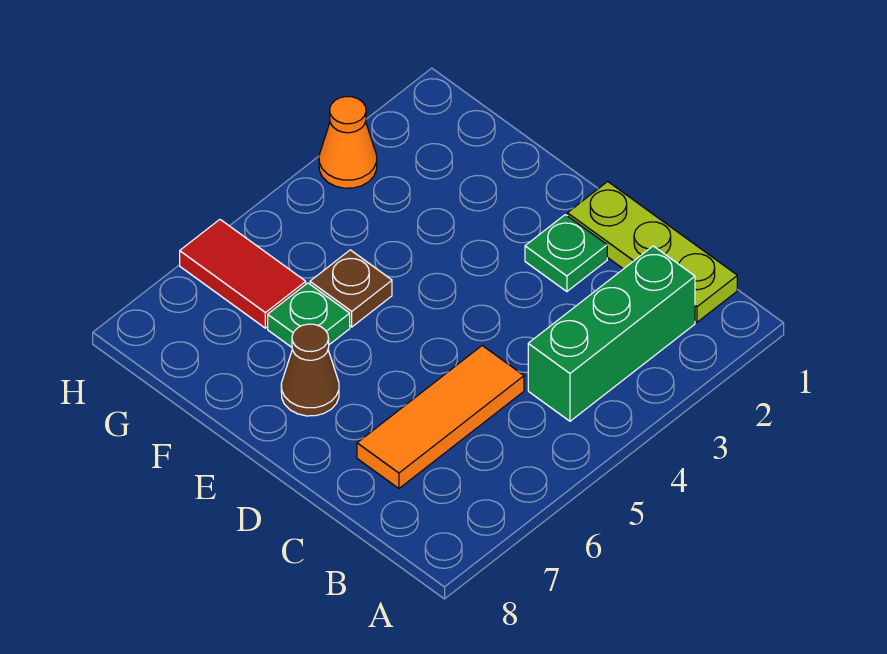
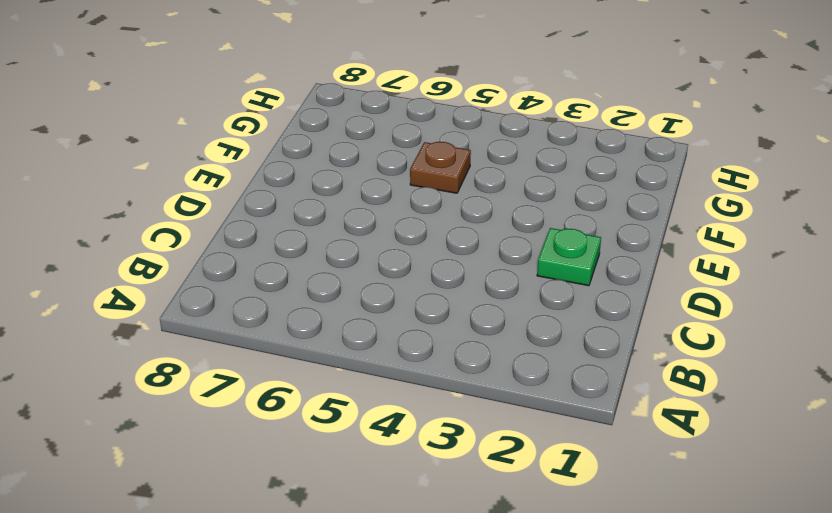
none -> lime plate B1:D1 level 1
none -> green brick B2:B4 level 1

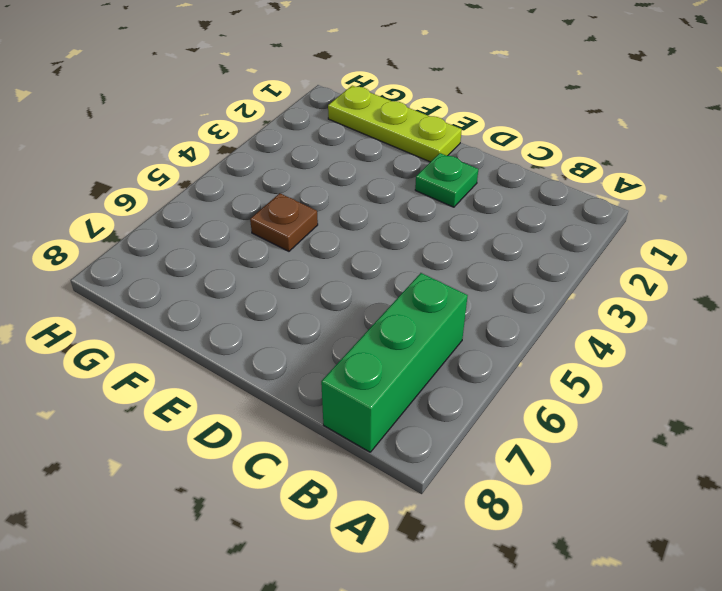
green brick B6:B8 level 1 -> green brick B2:B4 level 1
lime plate E1:G1 level 1 -> lime plate B1:D1 level 1
none -> orange tile C5:C7 level 1
none -> brown cone E7 level 1

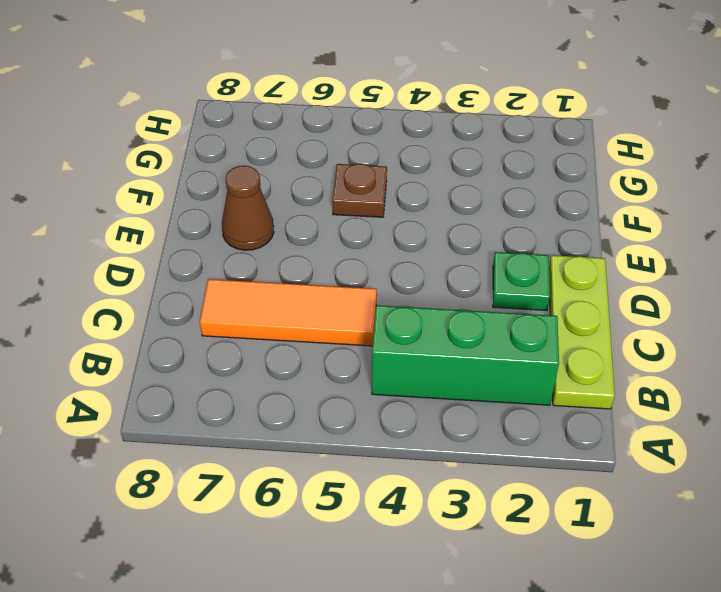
none -> green plate F6 level 1
none -> red tile G6:H6 level 1

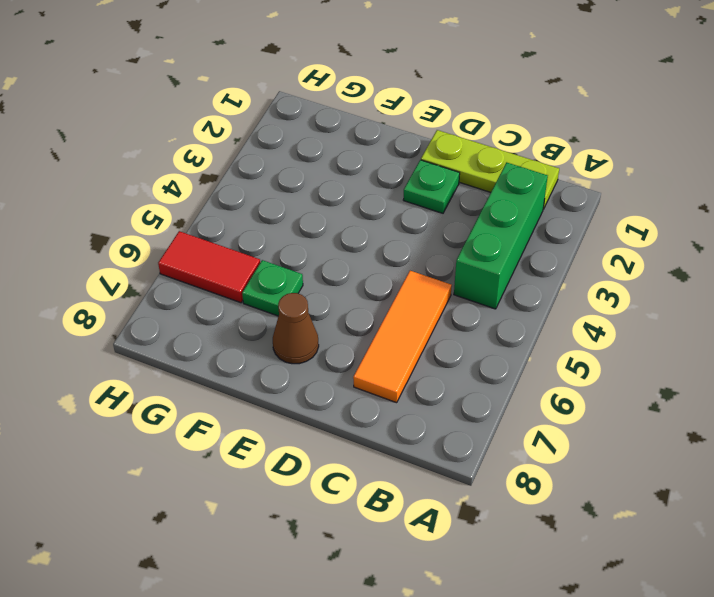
none -> brown plate F5 level 1
none -> orange cone H3 level 1

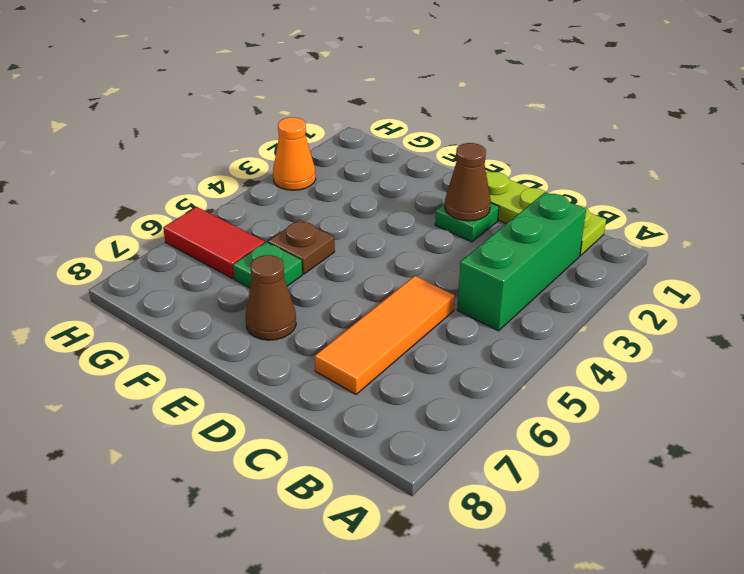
brown cone D2 level 2 -> none

